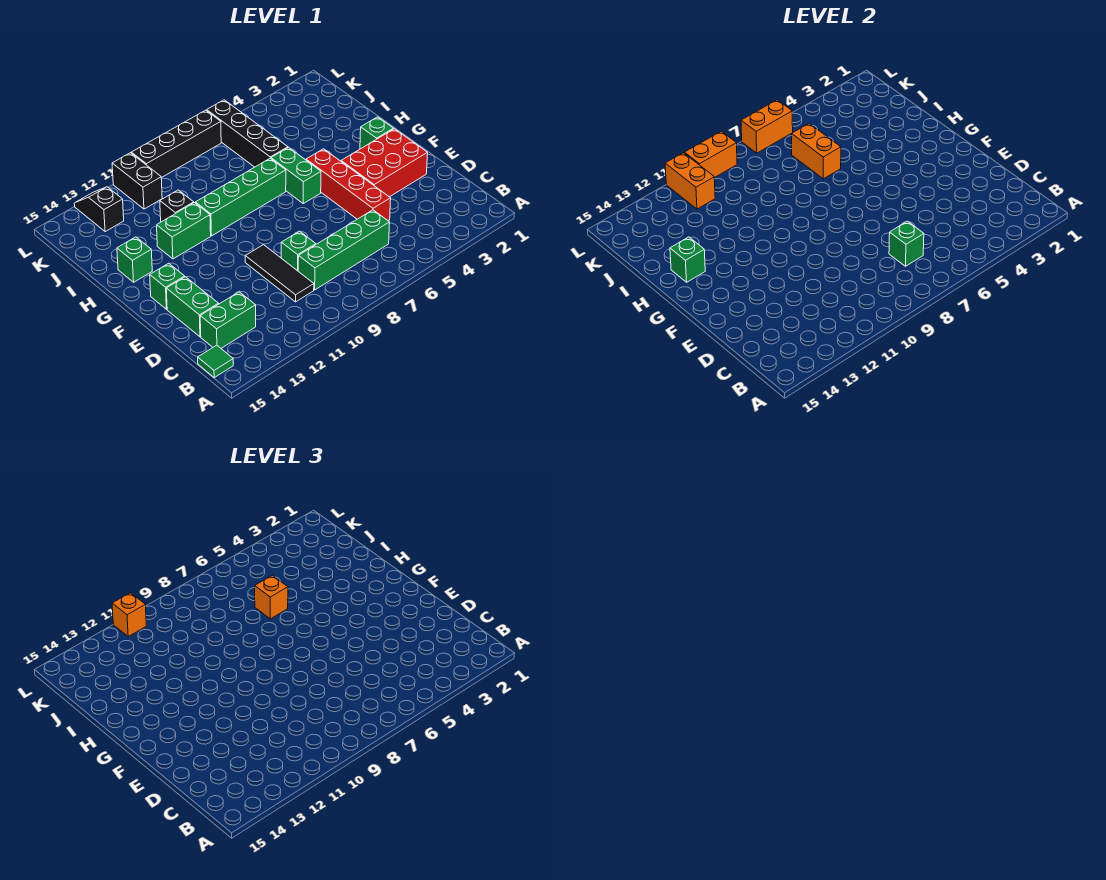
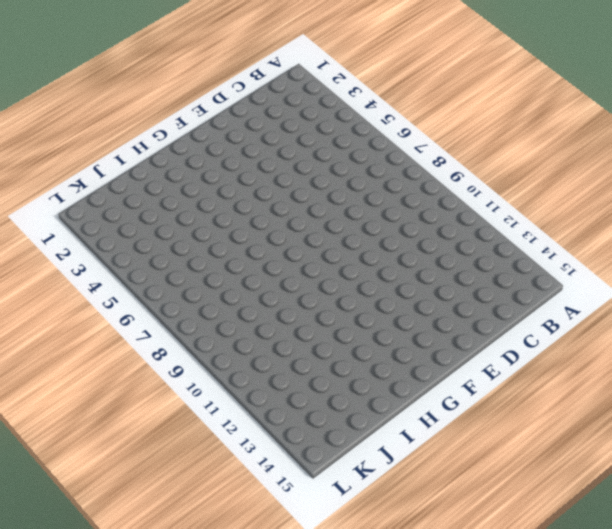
none -> green tile B15 level 1
none -> green brick C6:C9 level 1
none -> black tile C10:E10 level 1

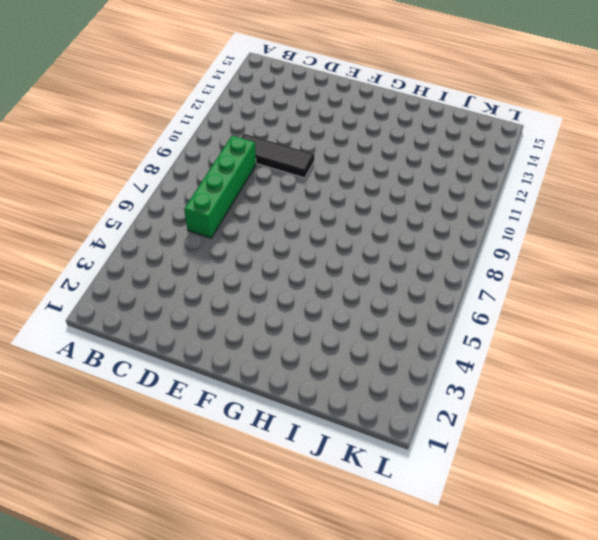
none -> green tile B15 level 1
none -> green brick C13:C14 level 1
none -> red brick D5:G5 level 1

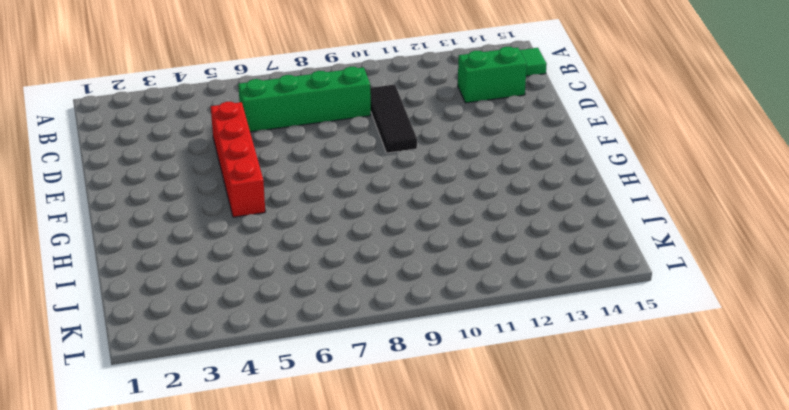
none -> green brick D9 level 1
none -> green brick D14:E14 level 1
none -> red brick E2:F4 level 1

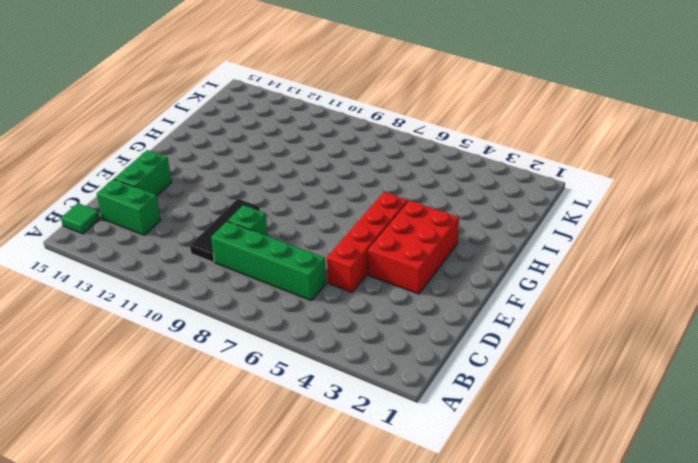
red brick E3:G4 level 1 -> red brick E2:F4 level 1
none -> green brick F14 level 1
none -> green brick G2 level 1
none -> green brick G6:H6 level 1

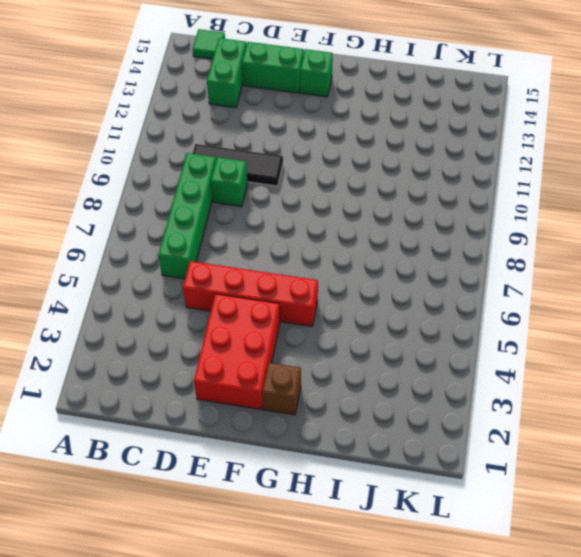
brown brick G2 level 1 -> green brick G2 level 1
none -> green brick G6:H6 level 1
none -> green brick H7:H10 level 1
none -> green brick H11:H12 level 1

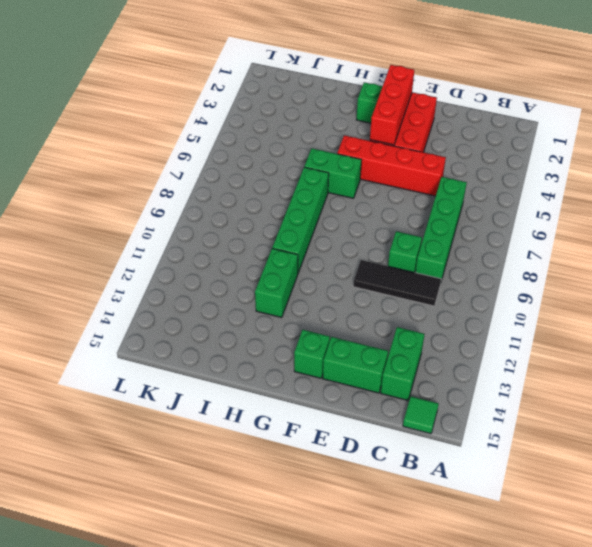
red brick F2:F4 level 2 -> none
none -> green brick H14 level 1
none -> black brick I6:L6 level 1
none -> black brick I11 level 1

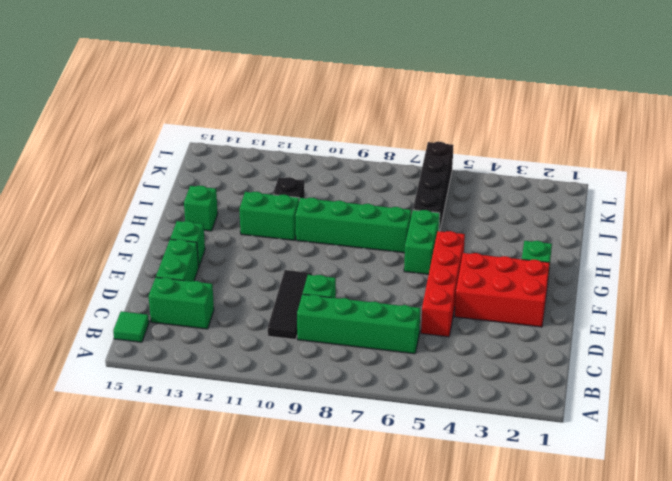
none -> black brick K11:L11 level 1
none -> black slope K13:L13 level 1 top K
none -> black brick L7:L10 level 1

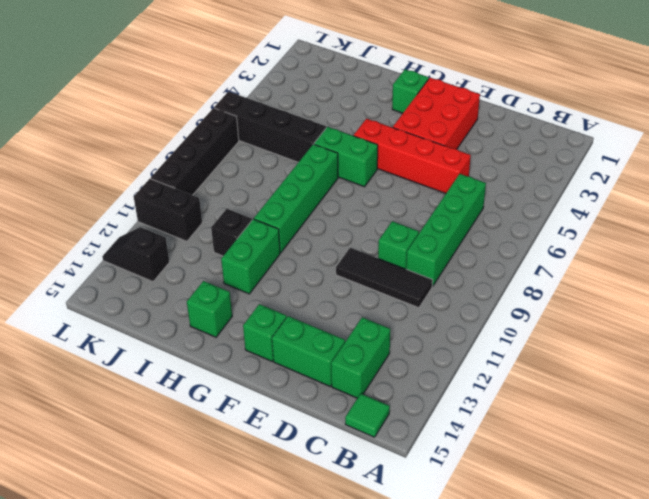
none -> green brick C7 level 2
none -> green brick H14 level 2
none -> orange brick I6:J6 level 2

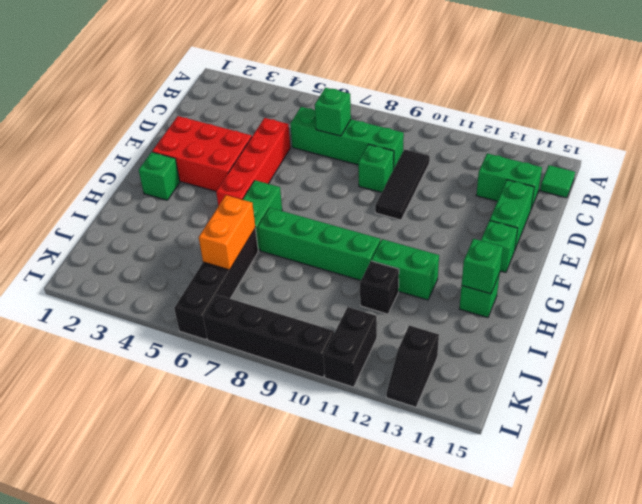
none -> orange brick K11:L11 level 2
none -> orange brick L6:L7 level 2
none -> orange brick L9:L10 level 2

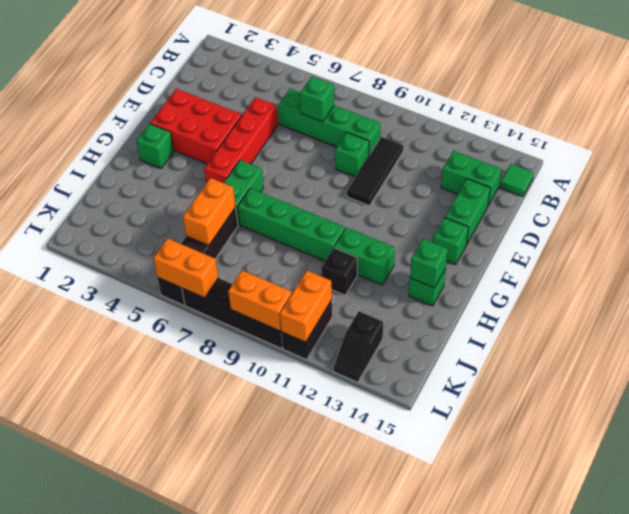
none -> orange brick I6 level 3
none -> orange brick L11 level 3

